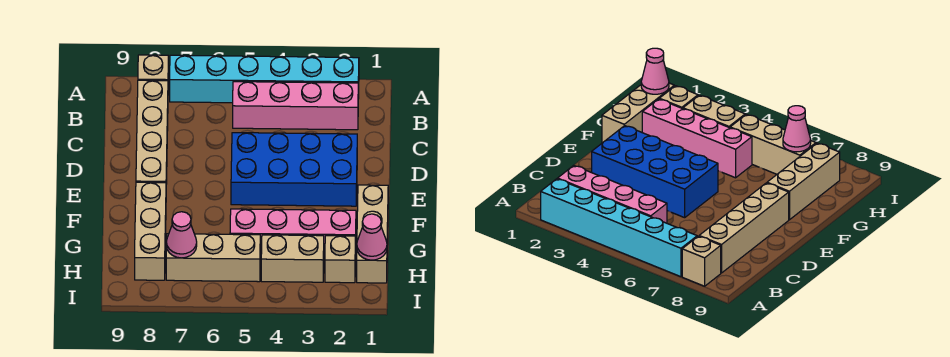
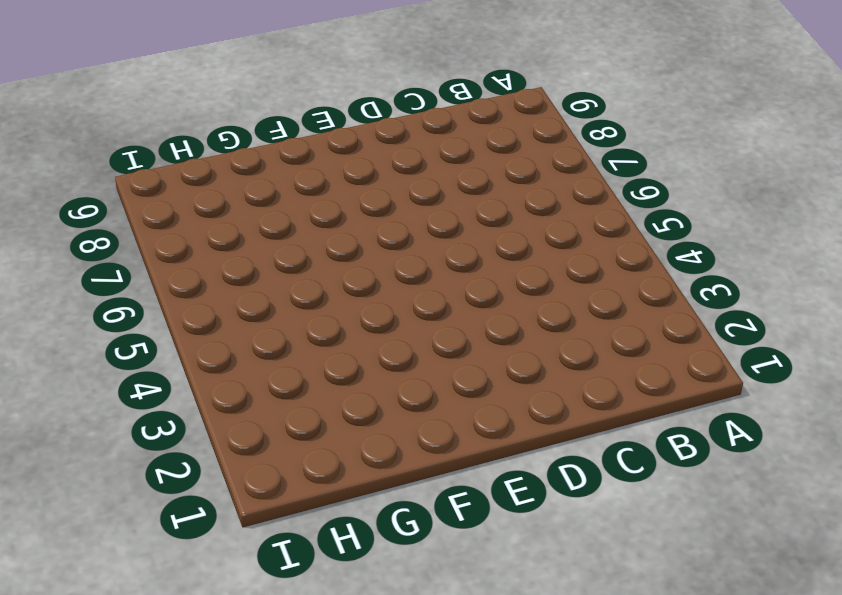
none -> cyan brick A2:A7 level 1
none -> tan brick A8 level 1
none -> pink brick B2:B5 level 1

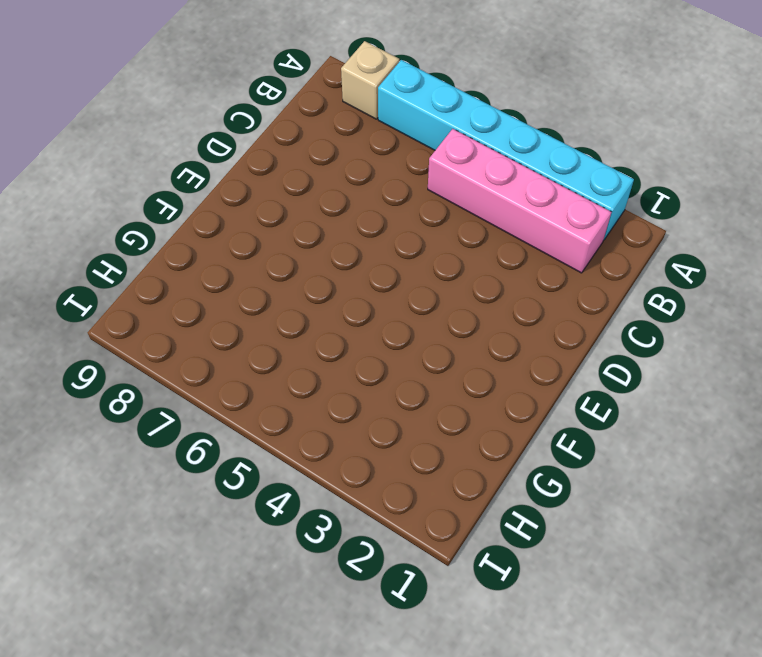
none -> tan brick B8:E8 level 1
none -> blue brick D2:E5 level 1
none -> tan brick F1:H1 level 1

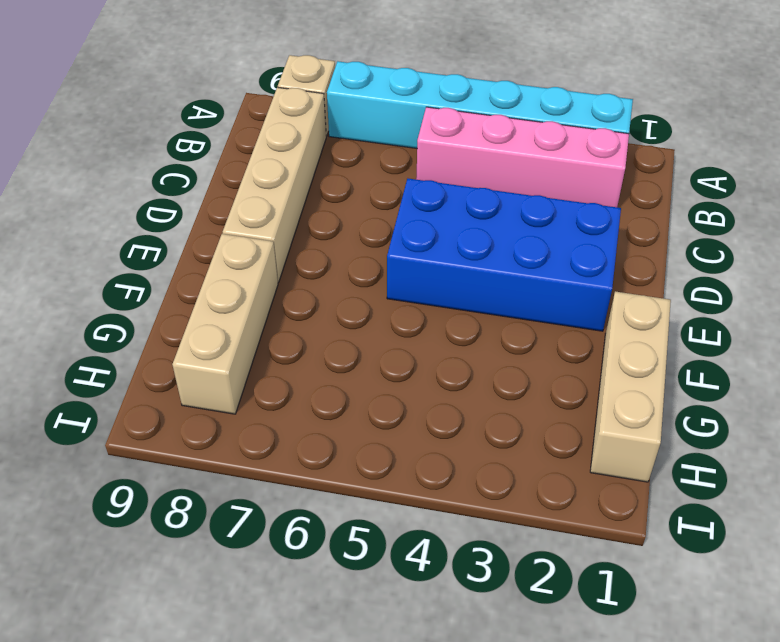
none -> pink brick G2:G5 level 1
none -> tan brick H2 level 1
none -> tan brick H3:H4 level 1

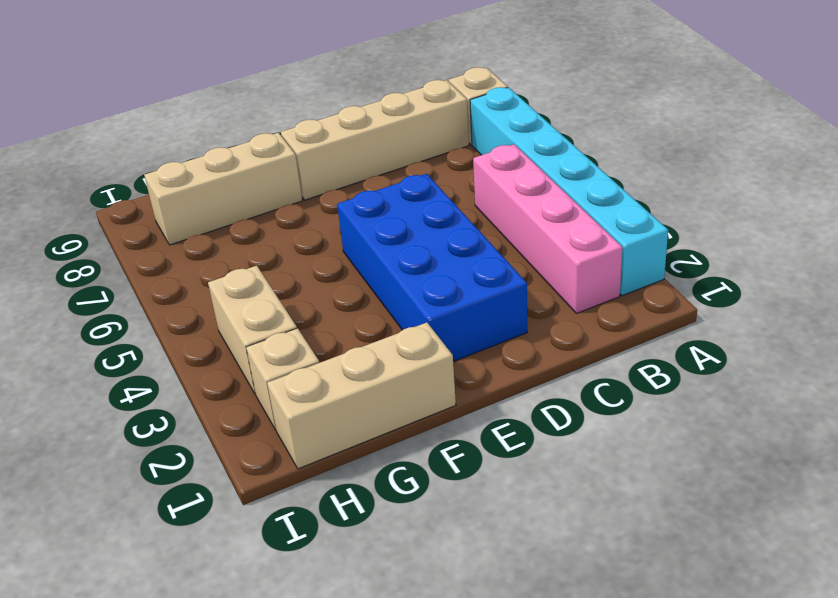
none -> pink brick G2:G5 level 1
none -> tan brick H5:H7 level 1
none -> pink cone H1 level 2

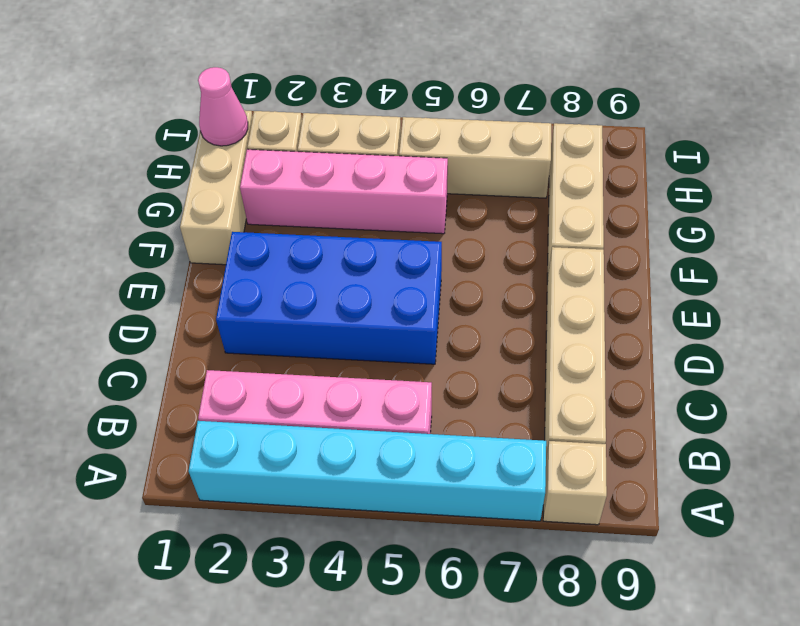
none -> pink cone H7 level 2

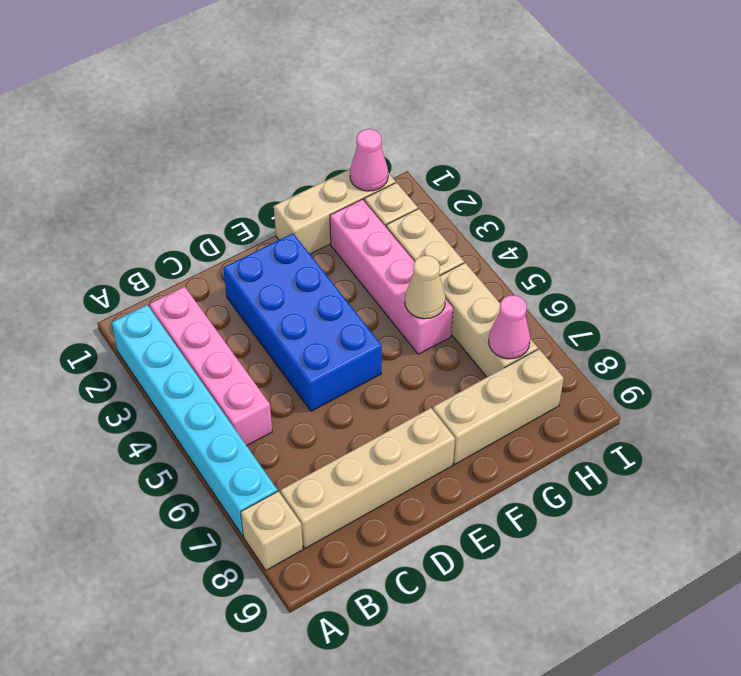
tan cone G5 level 2 -> none

